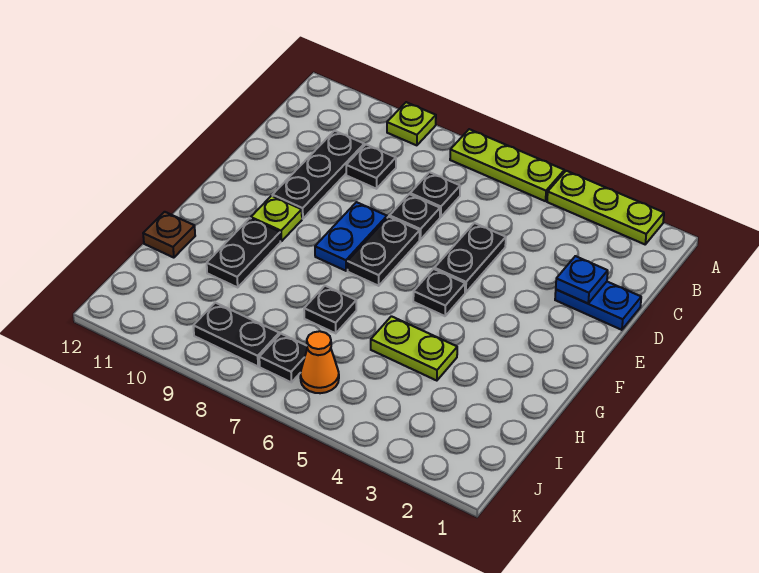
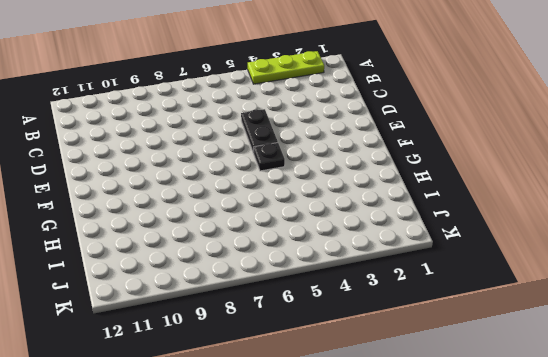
none -> lime plate A5:A7 level 1
none -> lime plate A9 level 1
none -> black plate C7 level 1

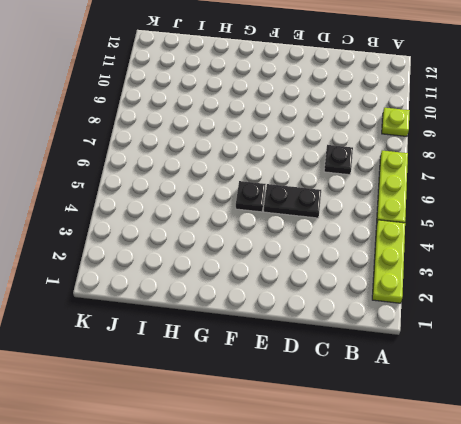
none -> black plate C9 level 1
none -> black plate C10:E10 level 1
none -> blue plate D1:D2 level 1

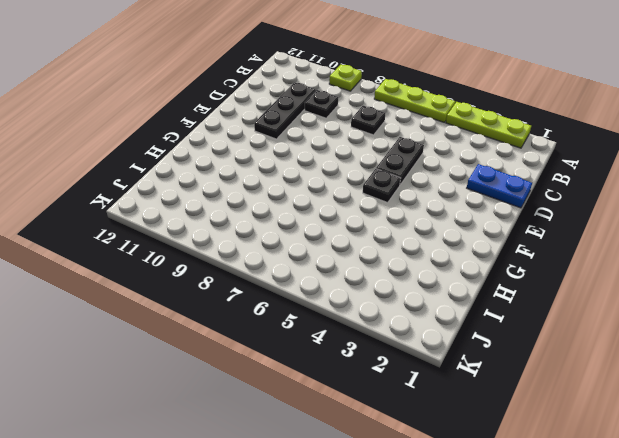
none -> black plate D7 level 1
none -> black plate E7:F7 level 1
none -> blue plate E8:F8 level 1

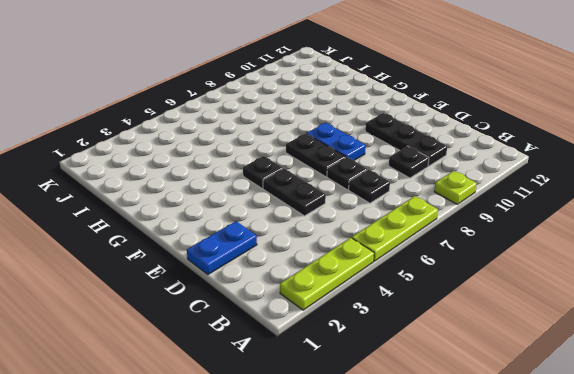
none -> lime plate F10 level 1
none -> black plate G10:H10 level 1
none -> lime plate H4:H5 level 1

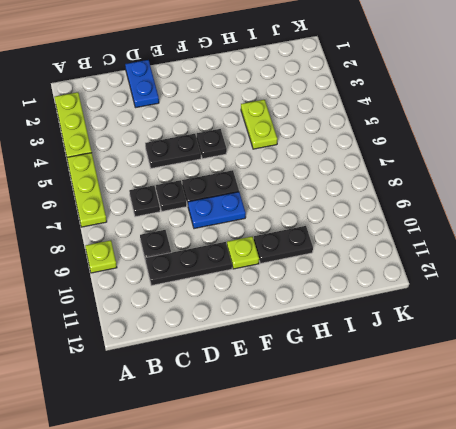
none -> black plate H7 level 1
none -> brown plate H12 level 1
none -> orange cone J6 level 1

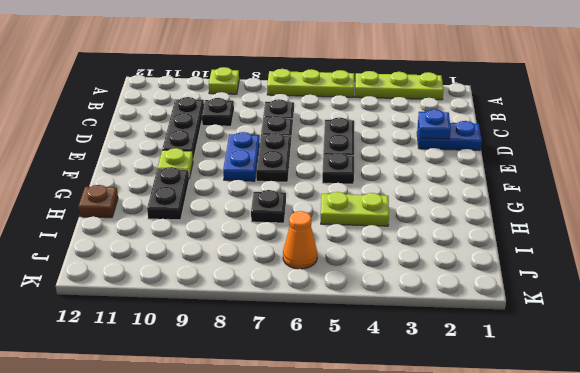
none -> black plate J7 level 1
none -> black plate J8:J9 level 1

